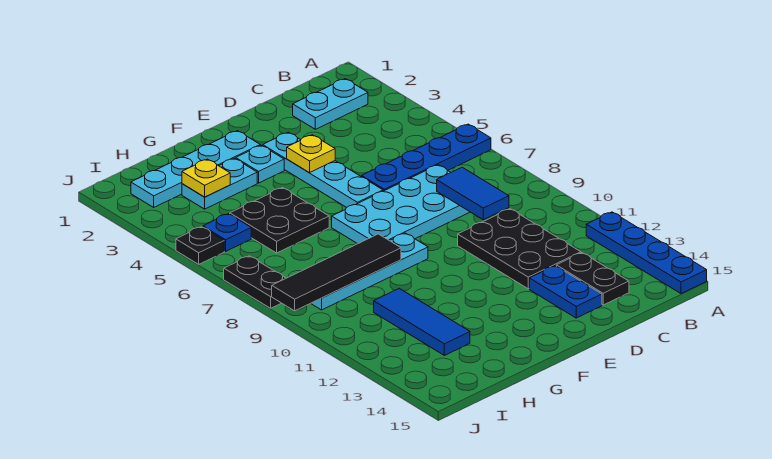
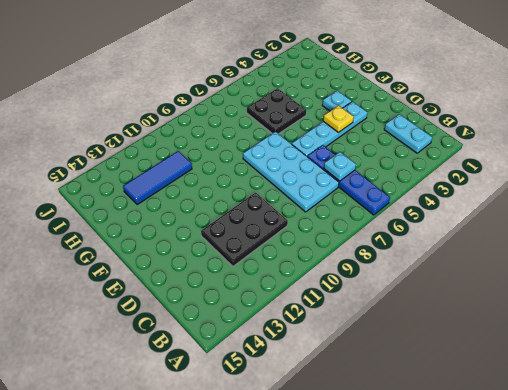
cyan plate C6 level 2 -> none
none -> blue plate A12:A15 level 1
none -> black plate C13:C14 level 1
none -> blue plate D13:D14 level 1

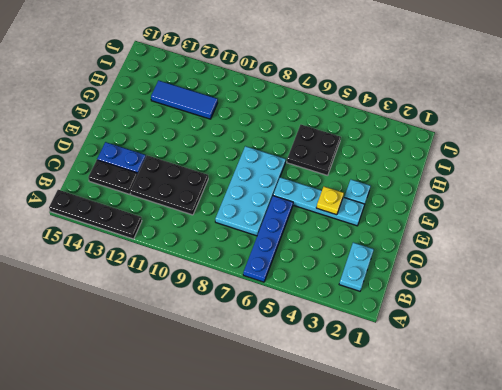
black plate A12:A15 level 1 -> blue plate A12:A15 level 1
none -> cyan plate F2:I2 level 1
none -> cyan plate F9:I9 level 1
none -> cyan plate G3:H3 level 1

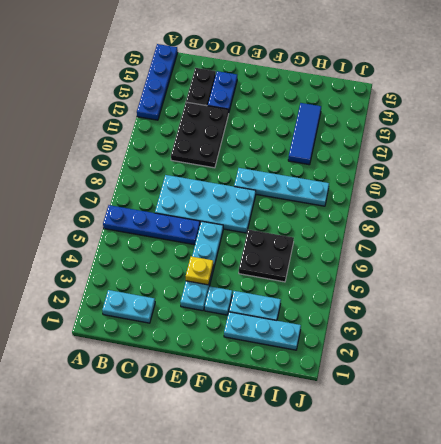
cyan plate G2:I2 level 1 -> cyan plate F2:I2 level 1
none -> blue plate I5 level 1
none -> black plate J5 level 1
none -> black plate J7:J8 level 1

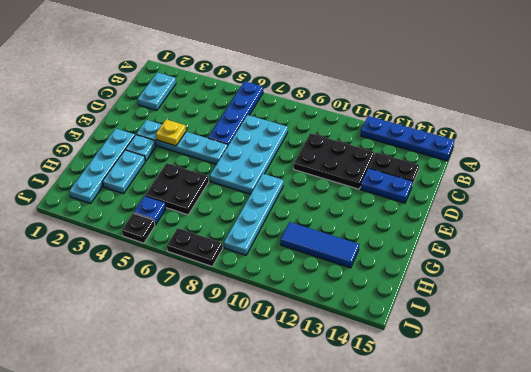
none -> blue tile C8:C9 level 2
none -> black tile G9:J9 level 2
none -> yellow plate H3 level 2

